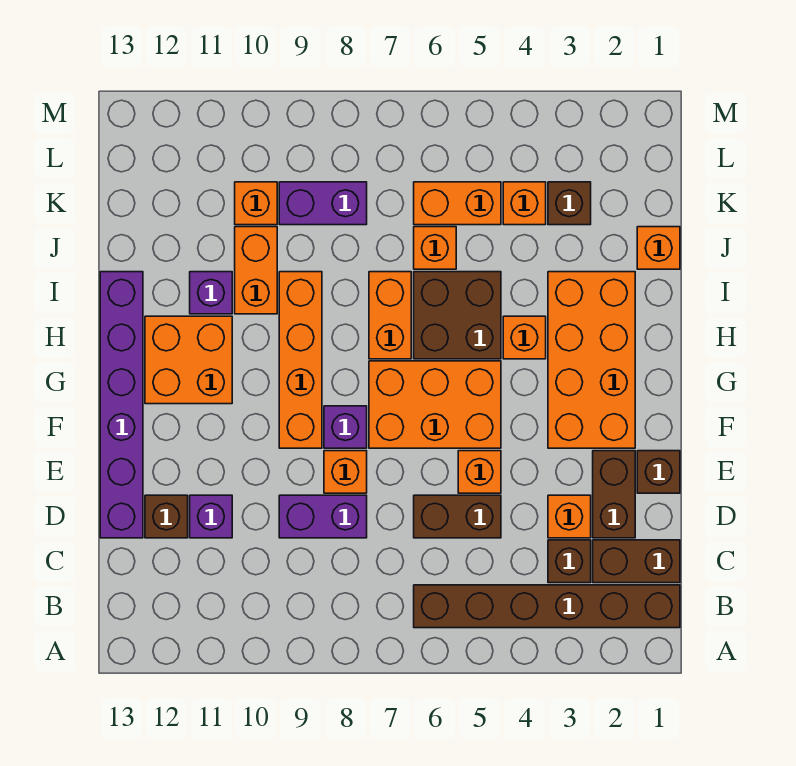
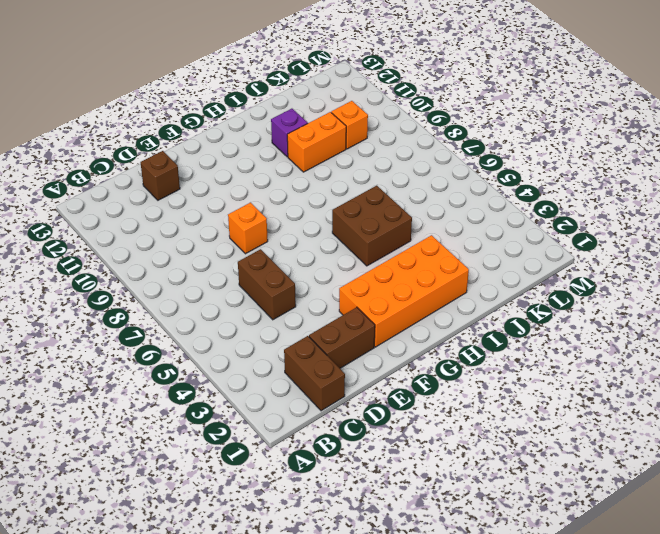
none -> brown brick B1:B6 level 1
none -> brown brick C3 level 1
none -> orange brick D3 level 1
none -> purple brick D8:D9 level 1

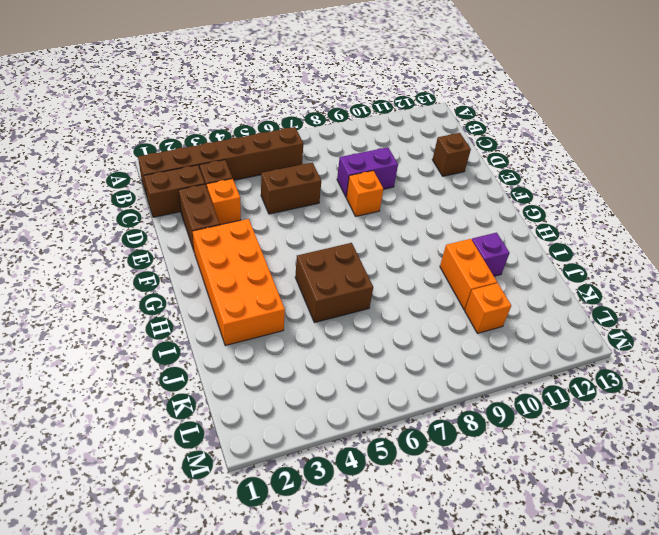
none -> purple brick D11 level 1
none -> purple brick D13:I13 level 1
none -> brown brick E1 level 1
none -> orange brick E5 level 1

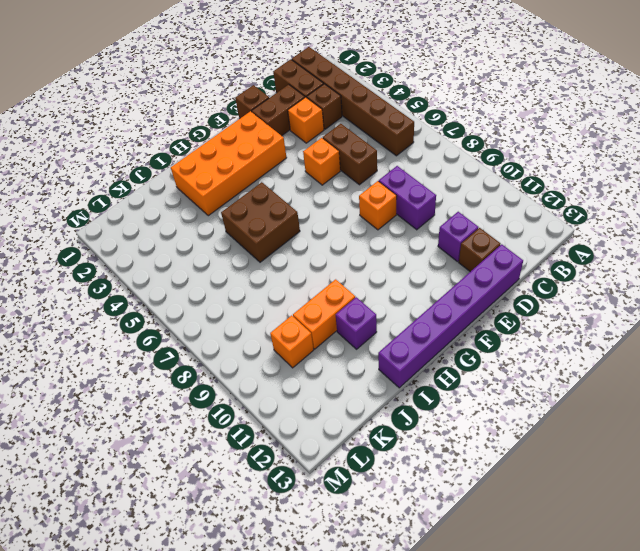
none -> orange brick F5:G7 level 1
none -> purple brick F8 level 1
none -> orange brick F9:I9 level 1
none -> orange brick G11:H12 level 1

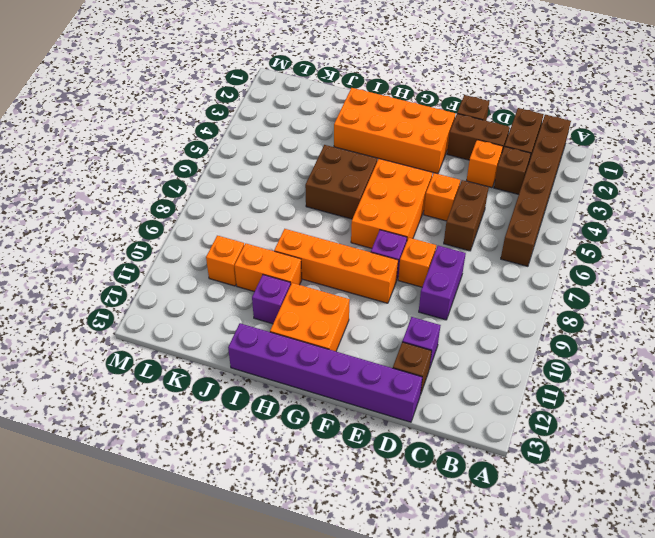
none -> orange brick H4 level 1
none -> orange brick H7:I7 level 1
none -> orange brick J1 level 1
none -> orange brick J6 level 1

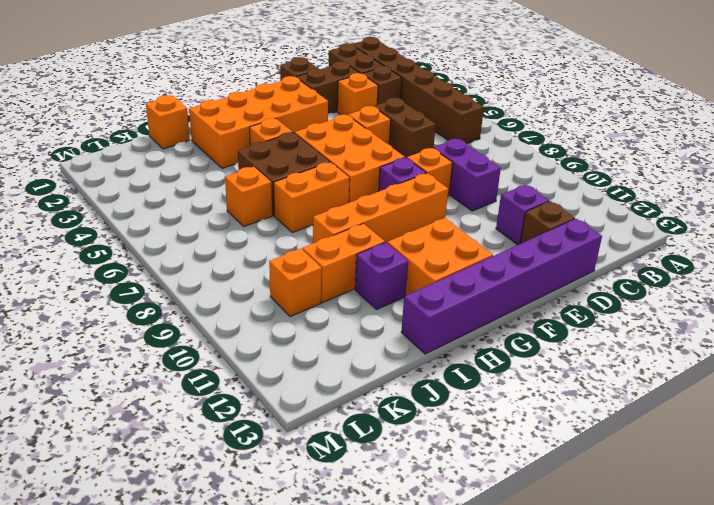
none -> brown brick K3 level 1
none -> orange brick K4 level 1
none -> orange brick K5:K6 level 1
none -> purple brick K8:K9 level 1

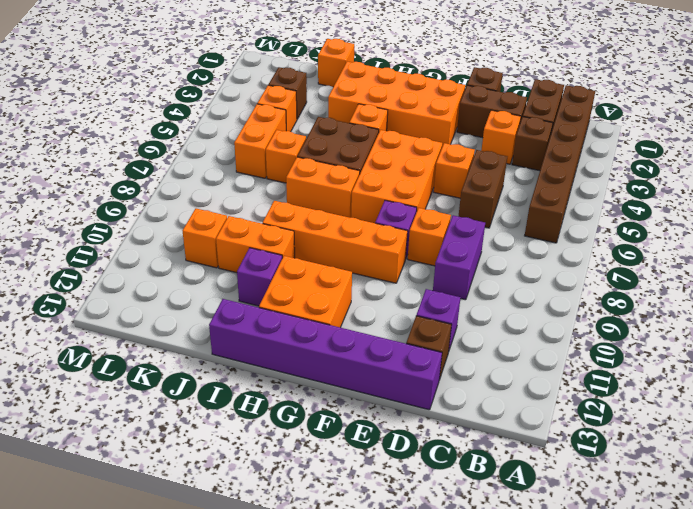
none -> purple brick K8:K9 level 1

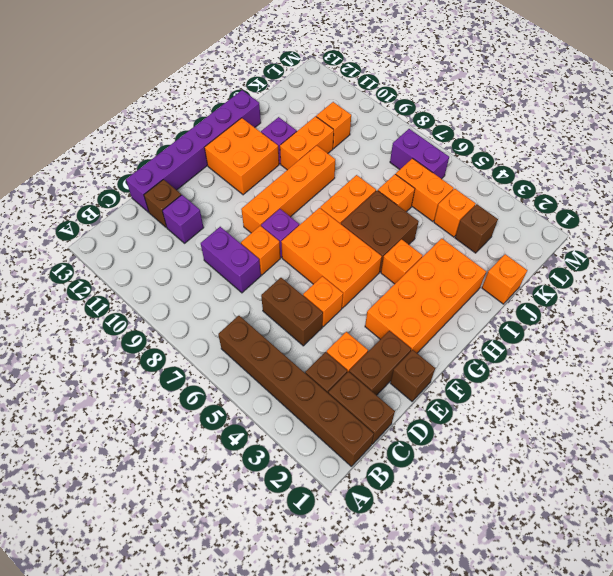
purple brick L6:L7 level 1 -> purple brick K8:K9 level 1

